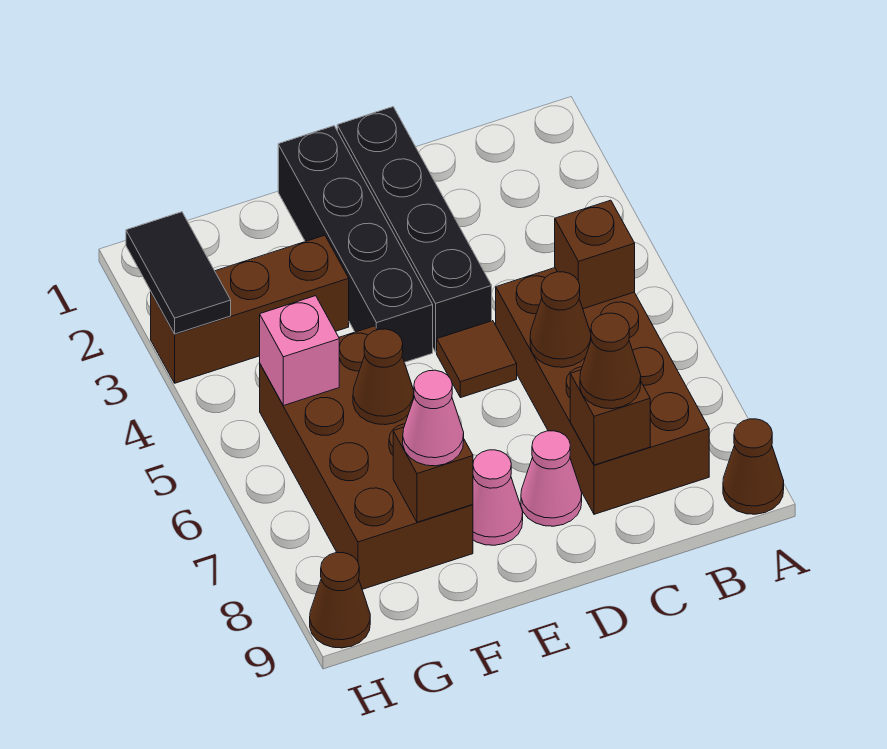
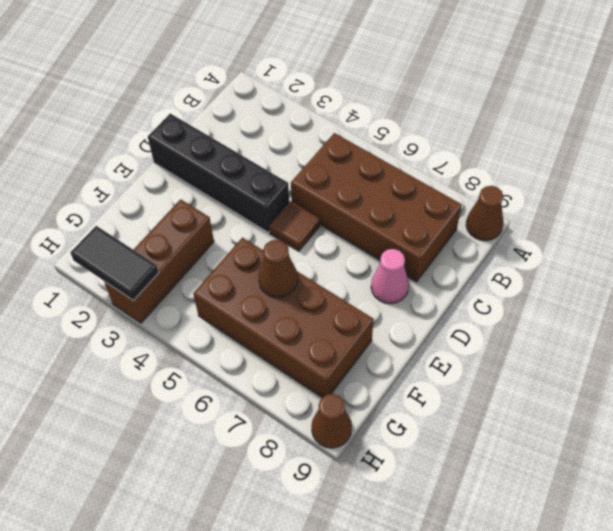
none -> black brick E1:E4 level 1
none -> pink cone E8 level 1
none -> brown brick B5 level 2

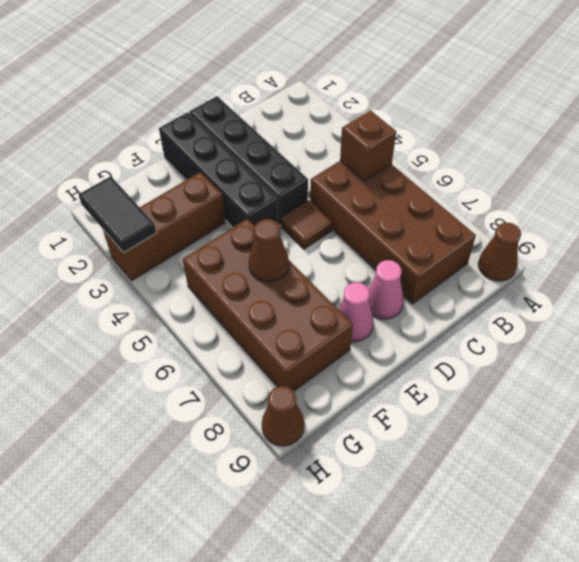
none -> brown cone C6 level 2
none -> brown brick C8 level 2
none -> brown brick F8 level 2

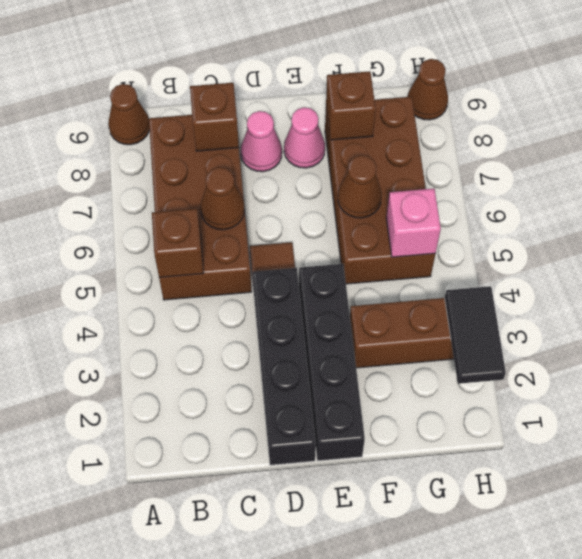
none -> brown cone C8 level 3
none -> pink cone F8 level 3

